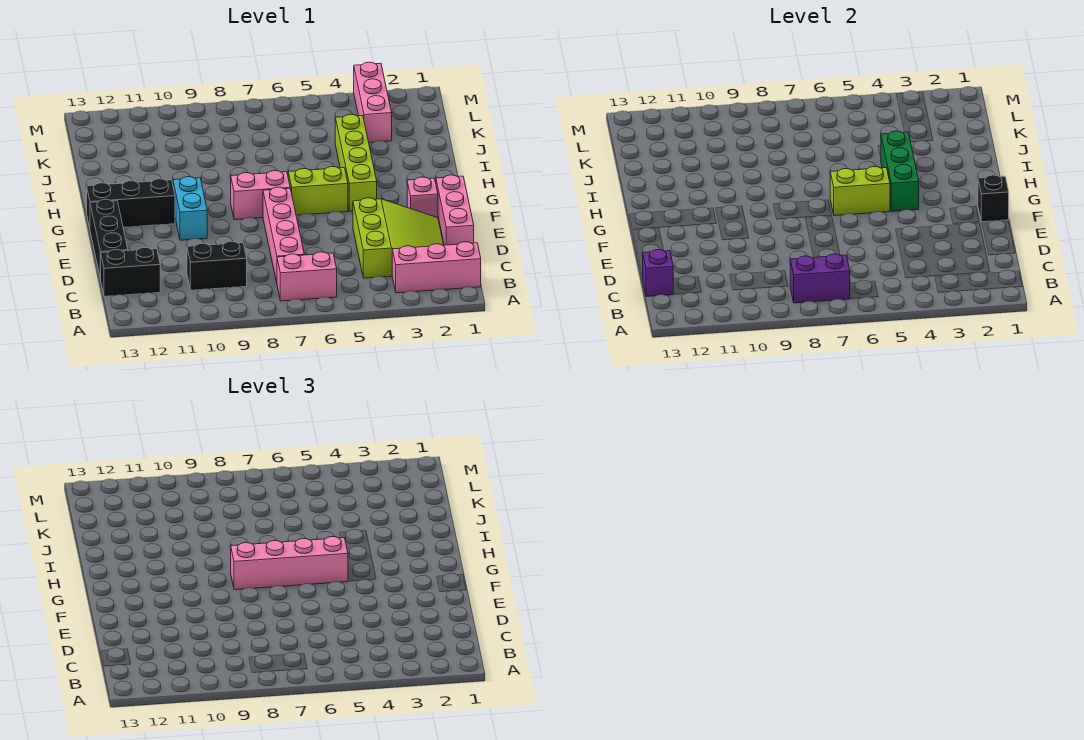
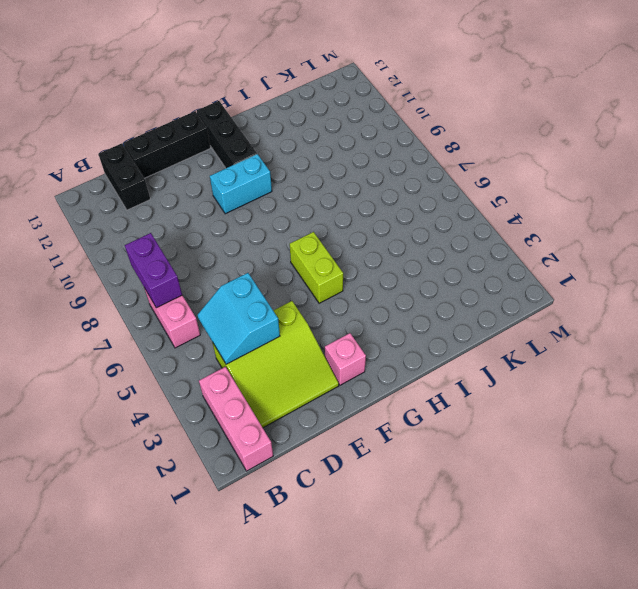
cyan slope C4:D5 level 2 top D -> none
none -> pink brick C7:F7 level 1
none -> black brick C9:C10 level 1
none -> pink brick D1:F1 level 1

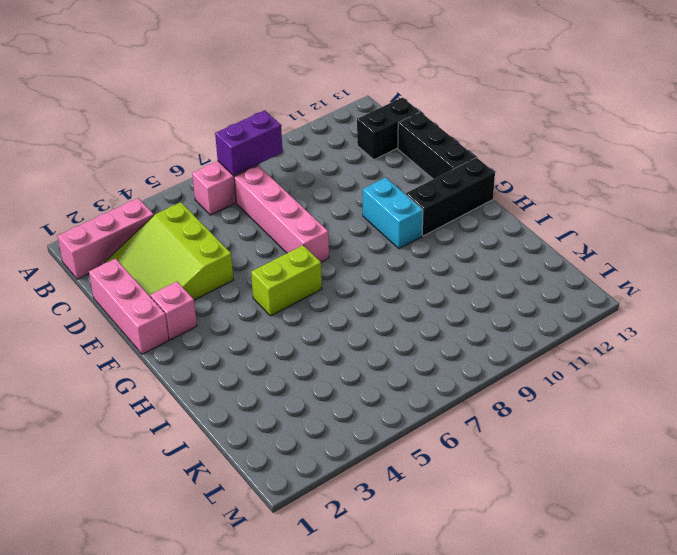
none -> black brick C9:C10 level 1
none -> lime brick G4:J4 level 1
none -> pink brick G7:G8 level 1

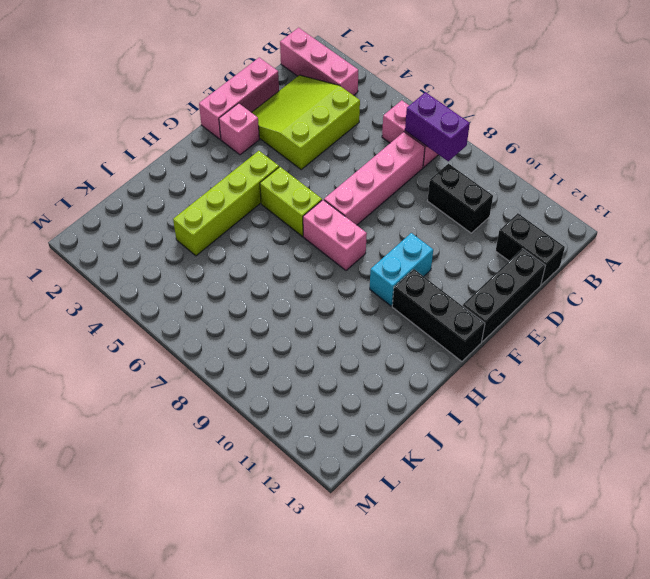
none -> pink brick K3:M3 level 1
none -> purple brick C13 level 2
none -> black brick F1 level 2

